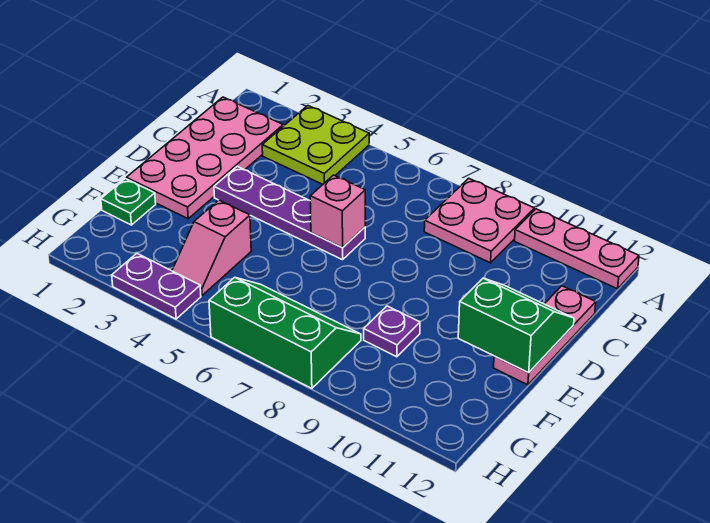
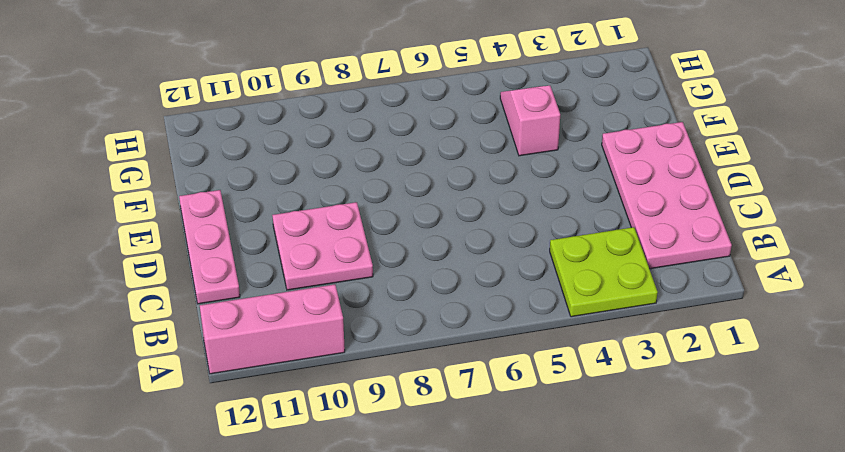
pink brick A10:A12 level 1 -> pink plate A10:A12 level 1
pink plate C9:D10 level 1 -> pink plate A8:B9 level 1
none -> purple plate D3:D6 level 1
none -> green plate F1 level 1
none -> purple plate F9 level 1

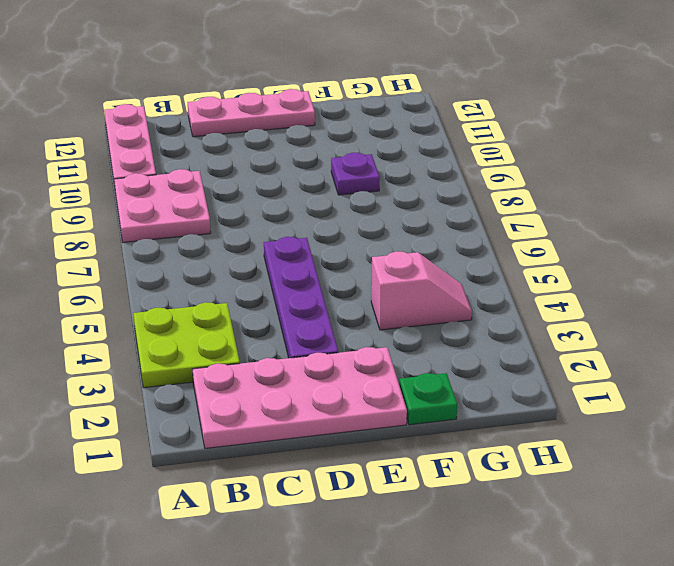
none -> green slope G6:H8 level 1 top H
none -> purple plate H3:H4 level 1
none -> pink brick D6 level 2

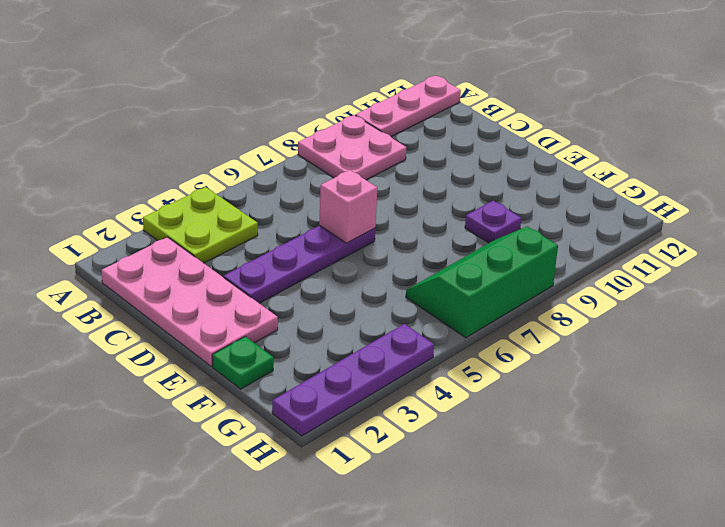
purple plate H1:H4 level 1 -> purple plate H3:H4 level 1
none -> pink plate C12:E12 level 1
none -> pink slope F4:G4 level 1 top F
none -> green slope D11:E12 level 2 top E

